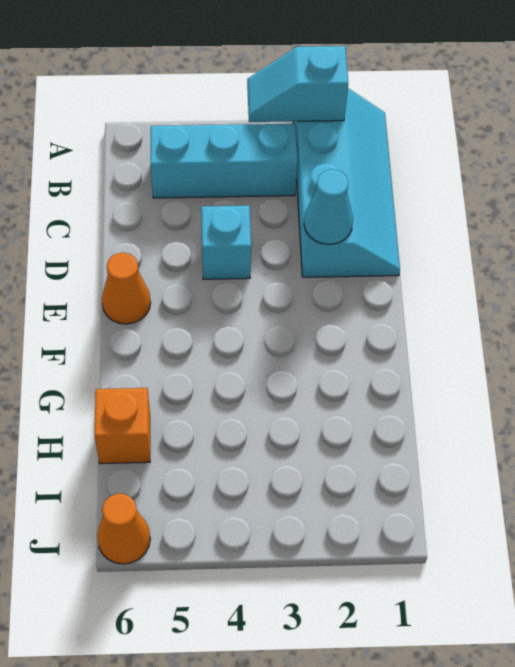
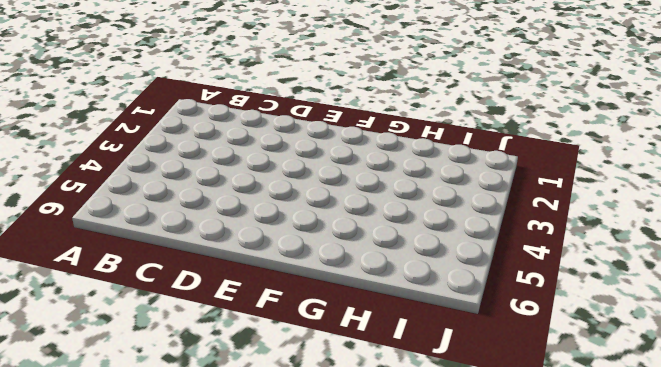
none -> cyan slope A1:D2 level 1 top 2
none -> cyan brick B3:B5 level 1

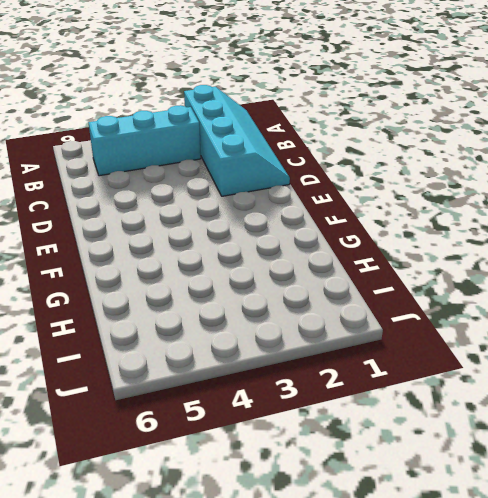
none -> cyan brick D4 level 1
none -> orange cone E6 level 1

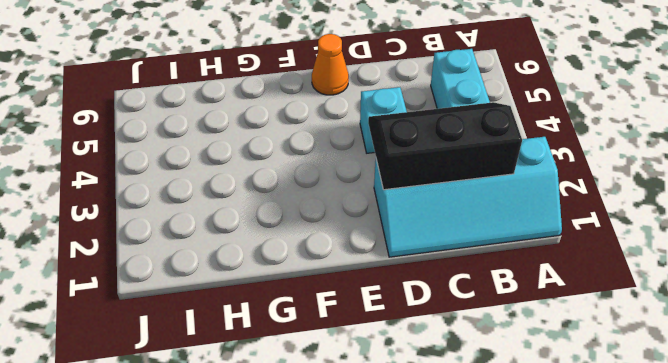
black slope B2:D3 level 2 top 2 -> cyan cone D2 level 2
none -> orange brick H6 level 1
none -> orange cone J6 level 1

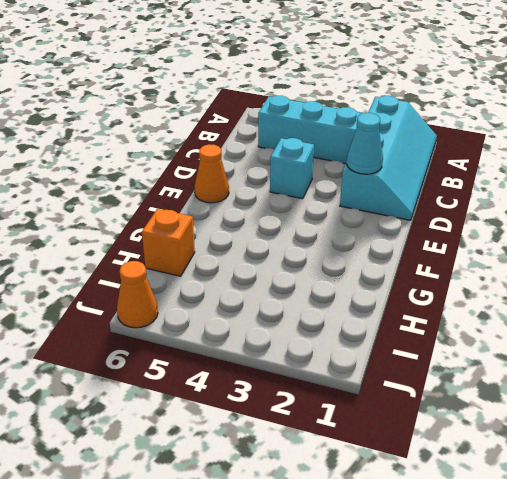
none -> cyan slope A2:A3 level 2 top 2

